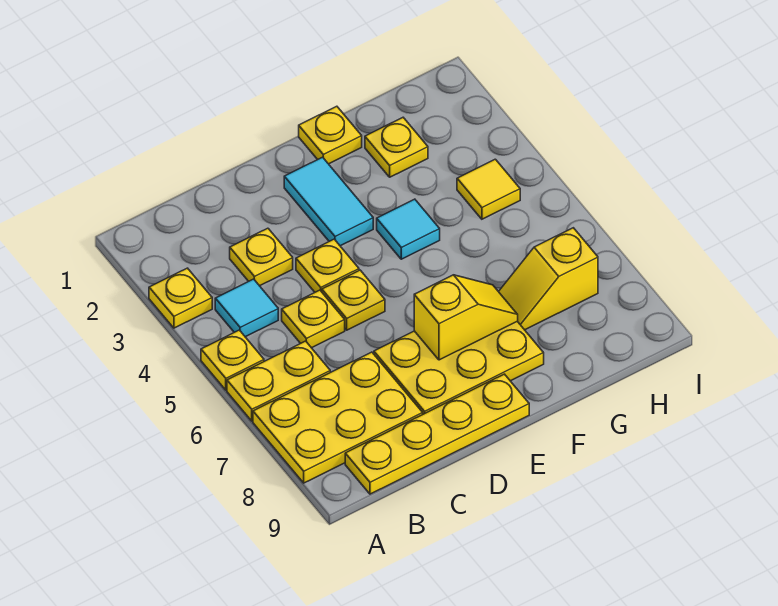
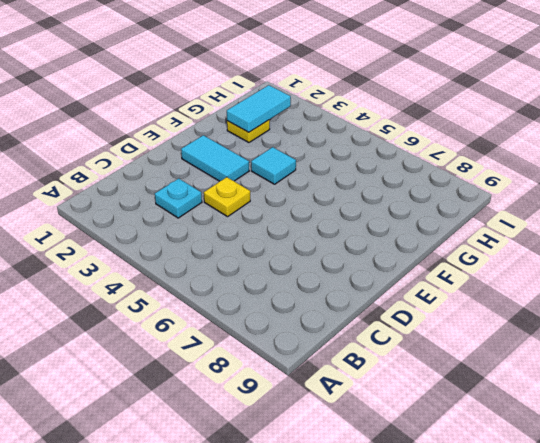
cyan plate C3 level 1 -> yellow plate C3 level 1
cyan tile G2:H2 level 2 -> none
none -> yellow plate A3 level 1
none -> yellow plate A5 level 1
none -> yellow plate A6:B6 level 1

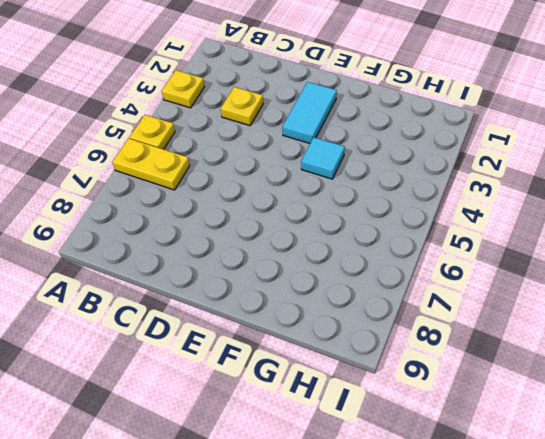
none -> yellow plate A7:C8 level 1
none -> cyan tile B4 level 1
none -> yellow plate B9:E9 level 1

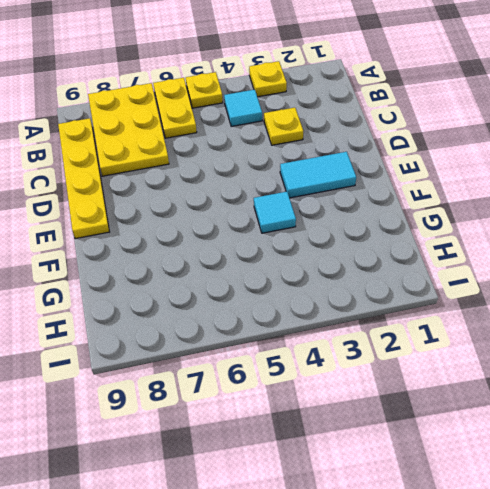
none -> yellow plate C5 level 1
none -> yellow plate D4 level 1
none -> yellow plate D5 level 1

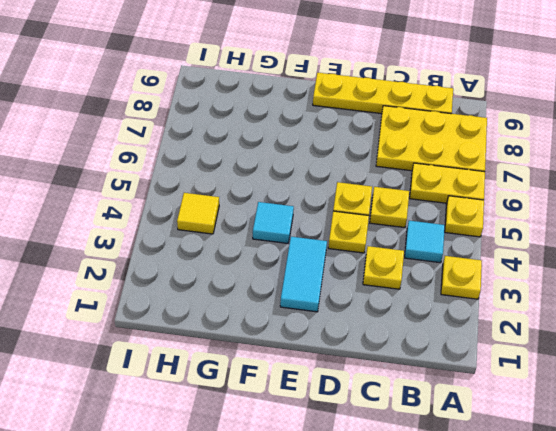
none -> yellow plate D7:F8 level 1
none -> yellow plate F1 level 1
none -> yellow plate G2 level 1

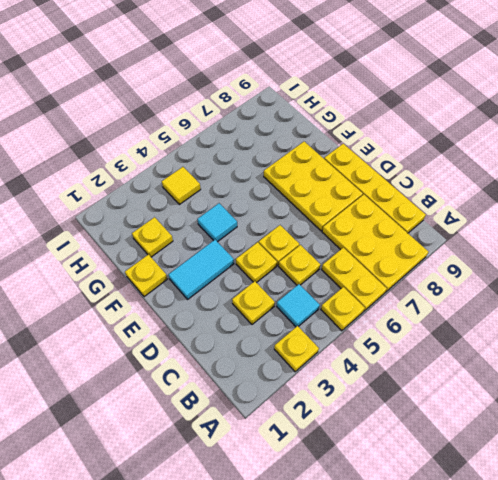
none -> yellow slope G7:H7 level 1 top H
none -> yellow slope E7:F7 level 2 top E

